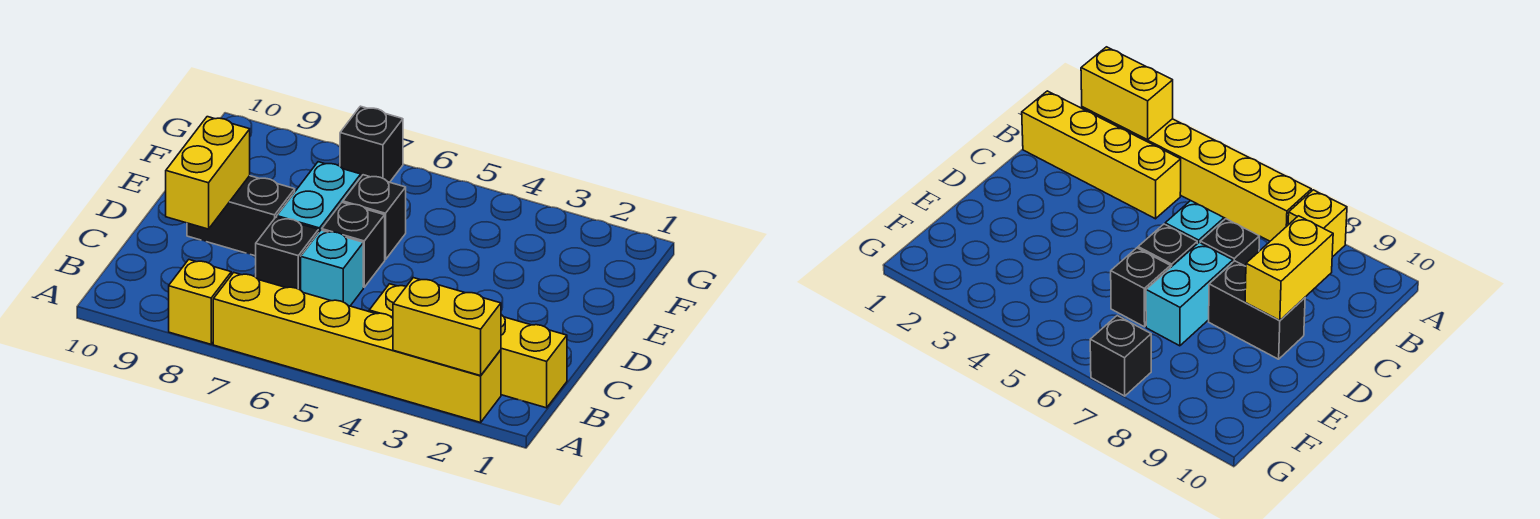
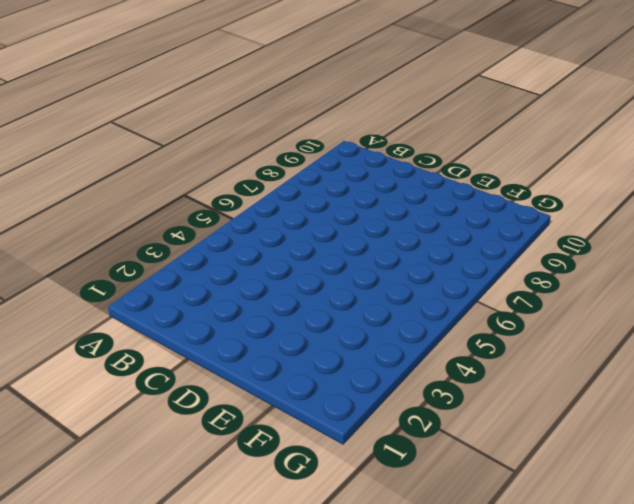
none -> yellow brick A2:A7 level 1
none -> yellow brick A8 level 1
none -> yellow brick B1:B4 level 1

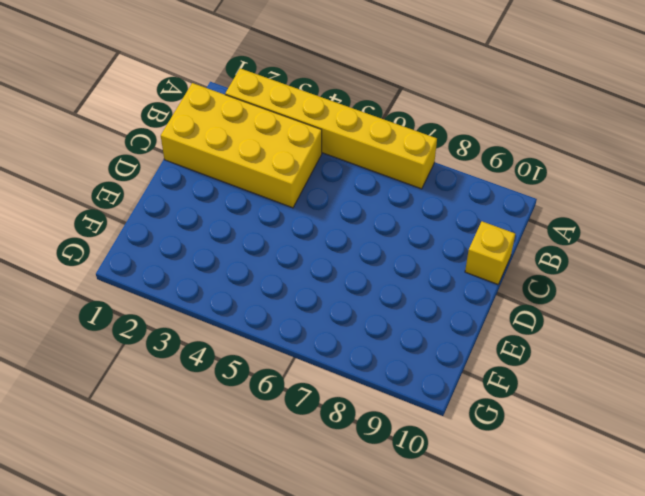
yellow brick B1:C4 level 1 -> yellow brick B1:B4 level 1
yellow brick C10 level 1 -> yellow brick A8 level 1
none -> cyan brick C6 level 1
none -> black brick C7 level 1
none -> black brick D6 level 1

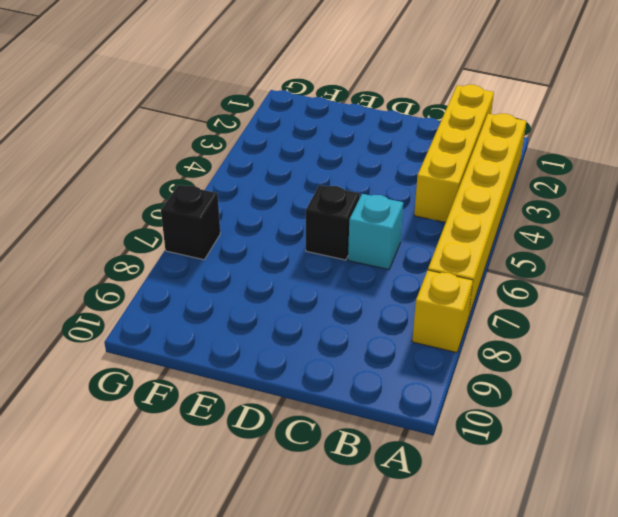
none -> black brick C7 level 1
none -> cyan brick D7:E7 level 1
none -> black brick D8:D9 level 1

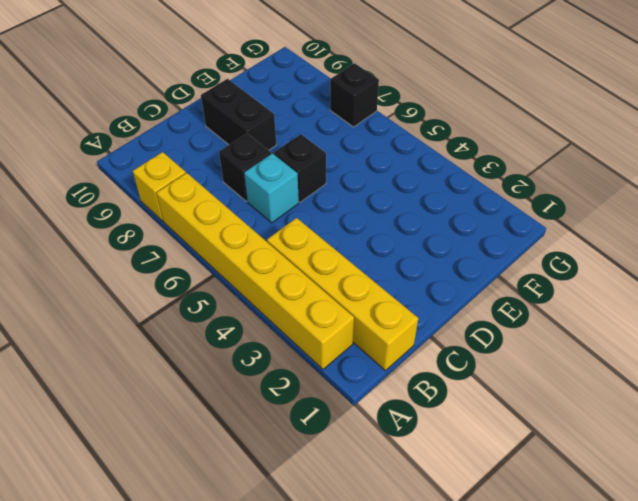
none -> cyan brick D7:E7 level 1
none -> black brick E6 level 1
none -> yellow brick A2:A3 level 2

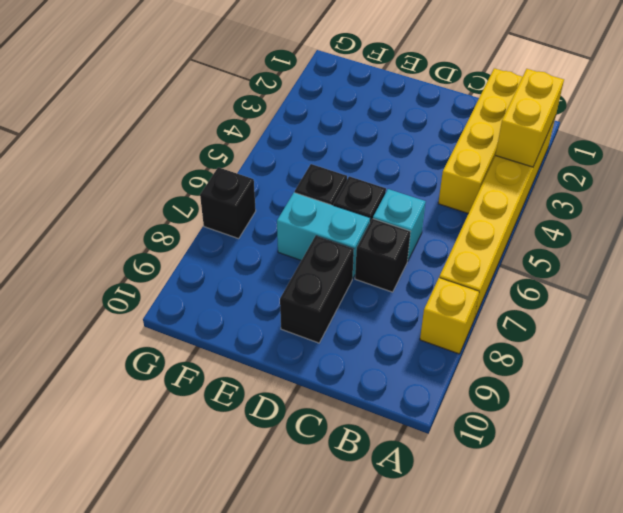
none -> yellow brick C9:D9 level 2

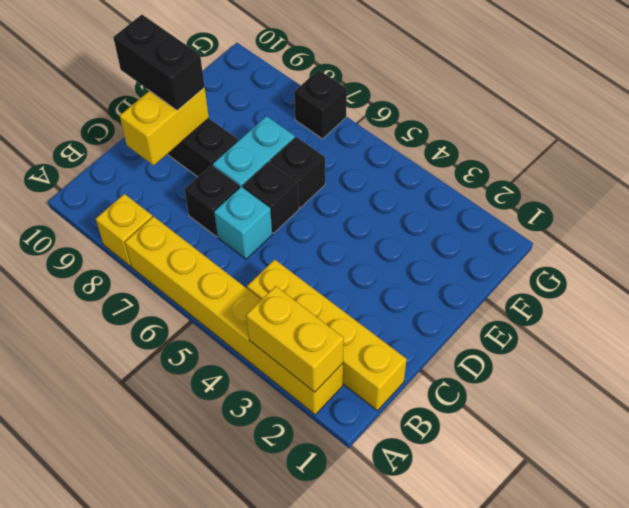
black brick D9:D10 level 3 -> none

